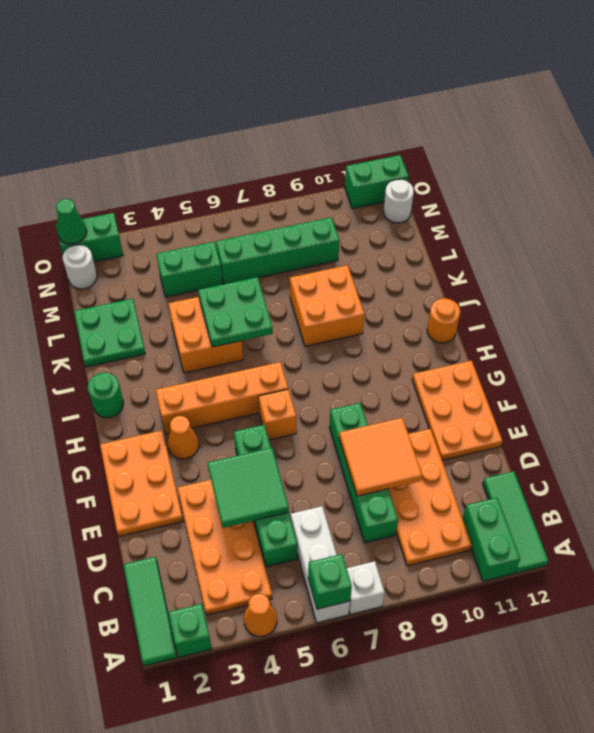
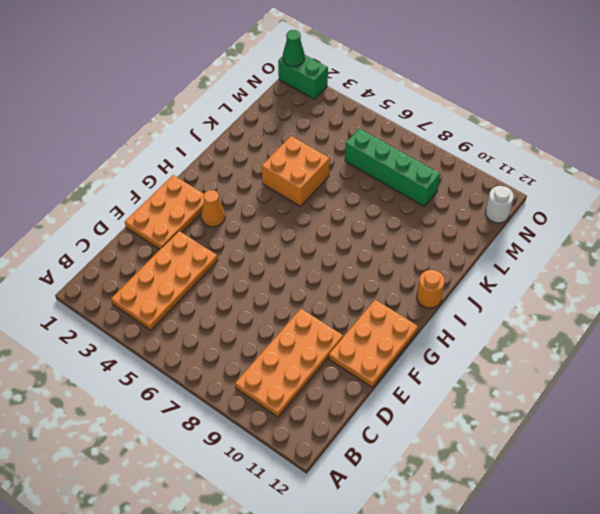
none -> green tile A1:C1 level 1
none -> green brick A2 level 1
none -> orange cone A4 level 1
none -> white brick A6:C6 level 1

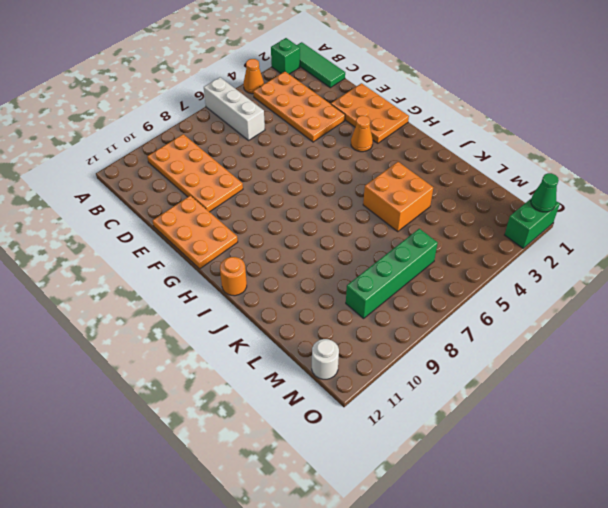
none -> white brick A7 level 1
none -> green brick A11:B11 level 1
none -> green tile A12:C12 level 1
none -> green brick C5:F5 level 1

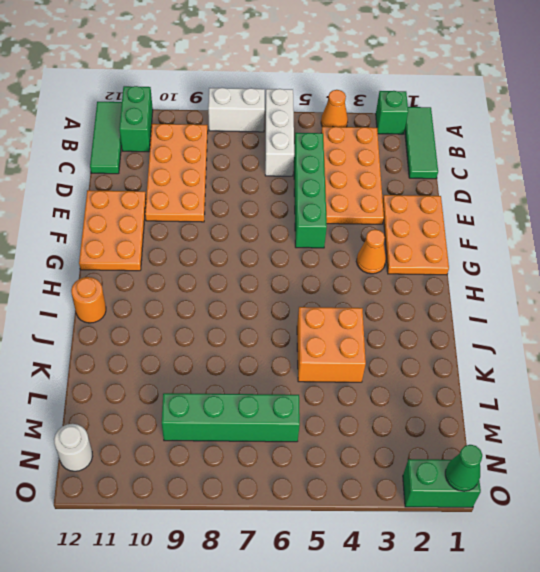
white brick A7:A8 level 1 -> white brick A7 level 1
none -> green brick C8:F8 level 1
none -> orange brick G6 level 1
none -> orange brick H3:H6 level 1
none -> green round brick I1 level 1

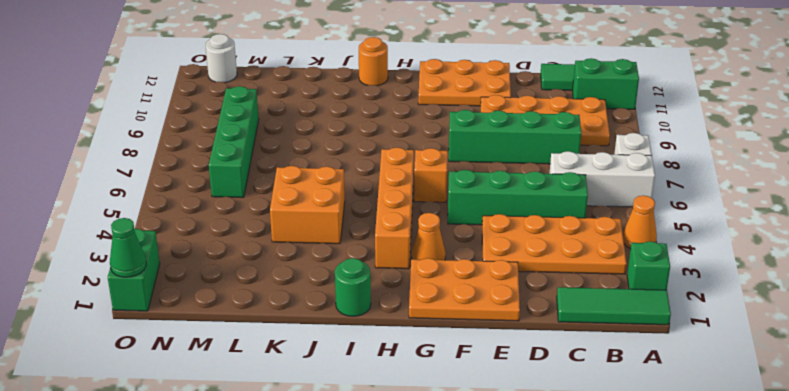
none -> orange brick J8:K9 level 1
none -> green plate K1:L2 level 1
none -> green brick M4:M5 level 1
none -> white round brick N1 level 1

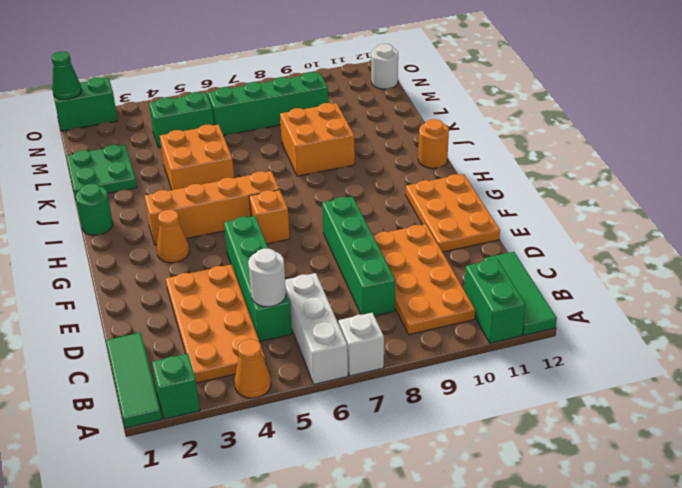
white round brick C5 level 2 -> white round brick N1 level 1
none -> orange plate E1:G2 level 1
none -> green brick O11:O12 level 1
none -> green brick A6 level 2
none -> green tile D4:E5 level 2

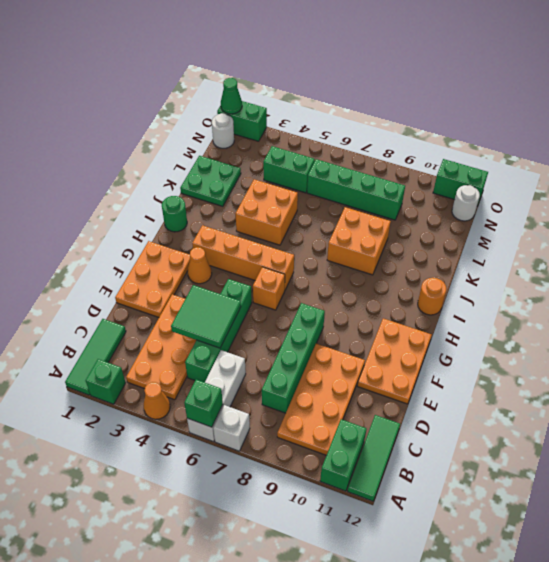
none -> orange tile D8:E9 level 2
none -> green plate J5:K6 level 2

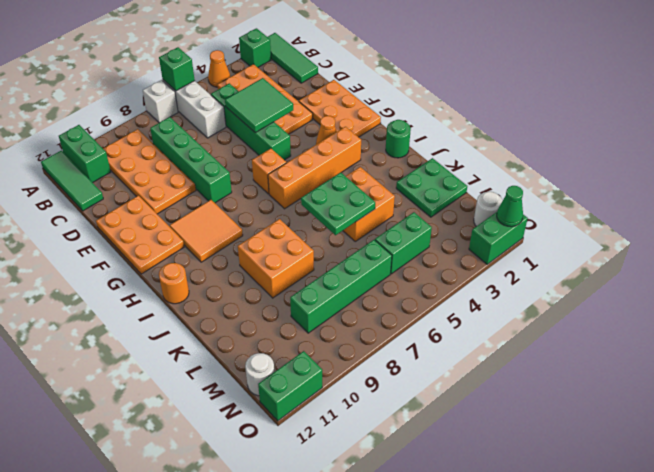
orange tile G9:H10 level 1 -> orange tile D8:E9 level 2

